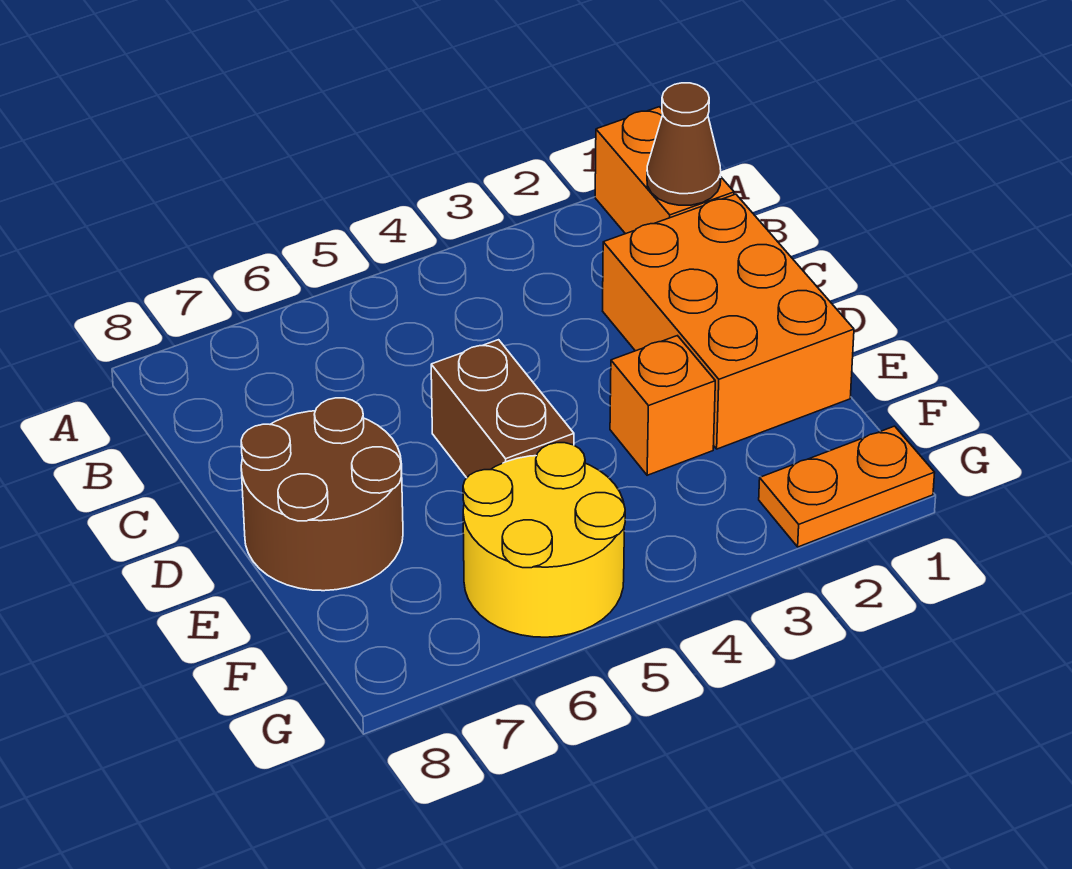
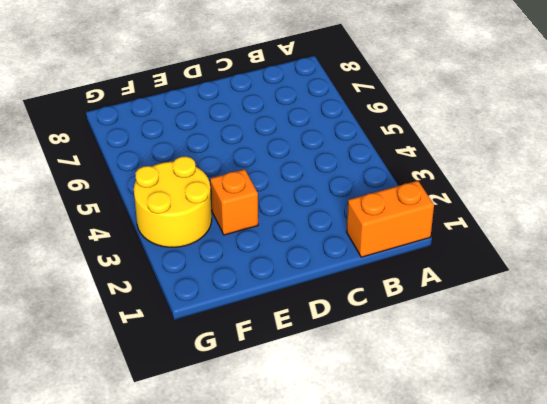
yellow round brick F3:G4 level 1 -> yellow round brick F5:G6 level 1
none -> orange brick C1:E2 level 1
none -> brown brick D5:E5 level 1

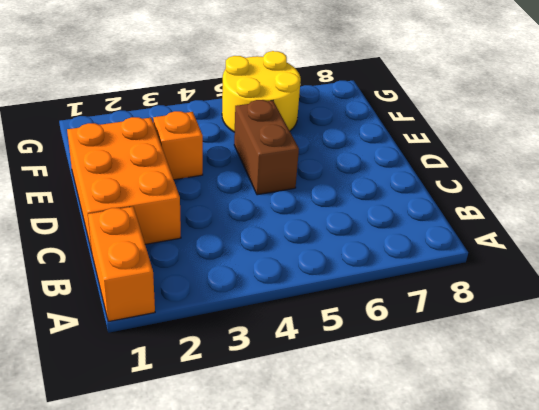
none -> brown round brick D7:E8 level 1
none -> orange plate G1:G2 level 1

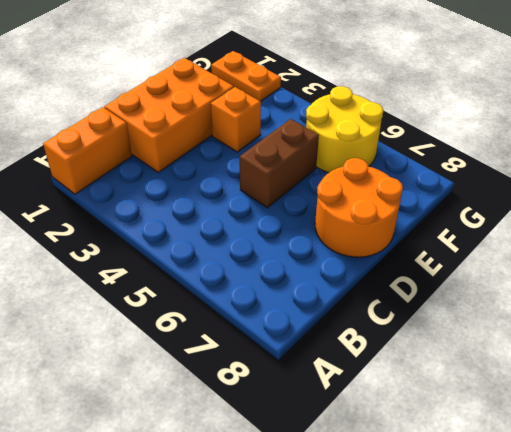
orange round brick D7:E8 level 1 -> brown round brick D7:E8 level 1
none -> brown cone B1 level 2

